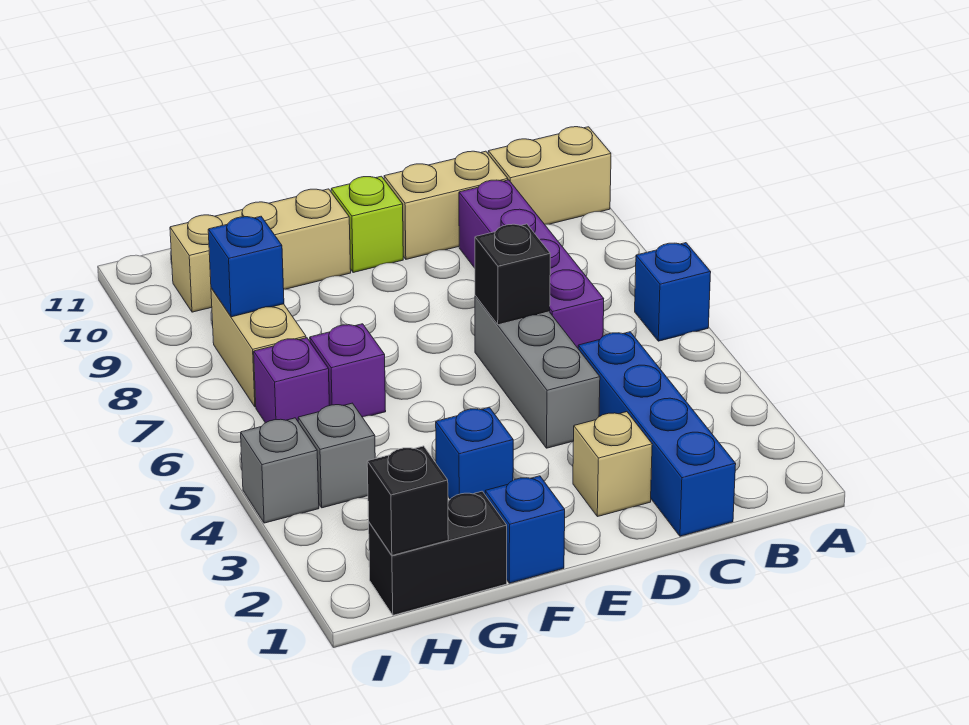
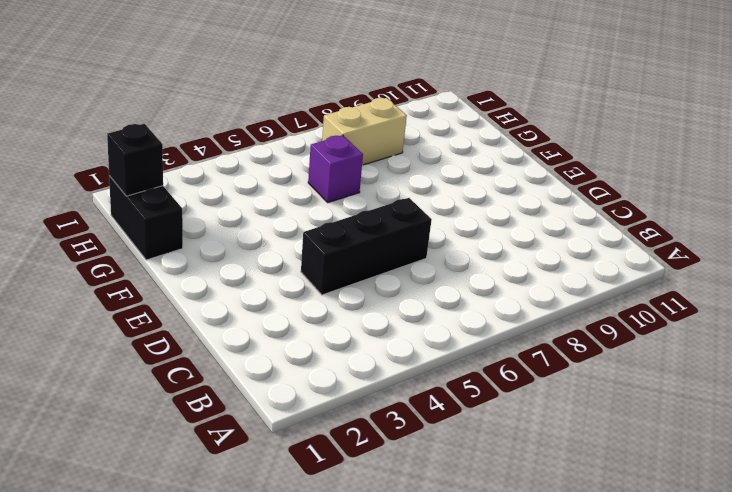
black brick D4:D6 level 1 -> grey brick D4:D6 level 1
none -> blue brick A6 level 1
none -> tan brick A10:B10 level 1
none -> blue brick C1:C4 level 1

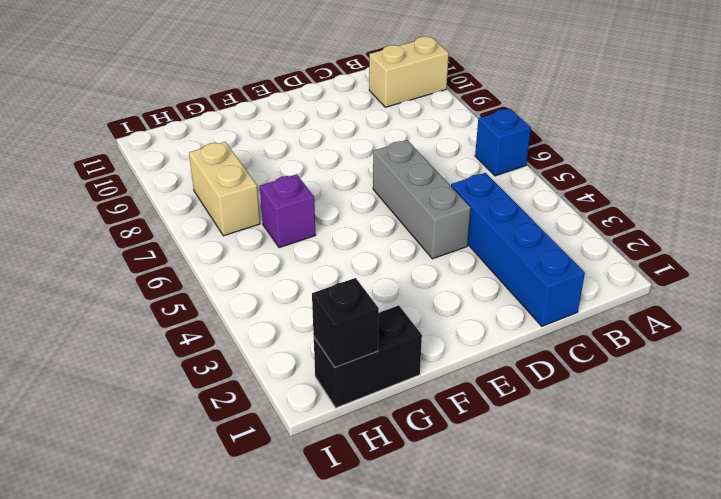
none -> purple brick C6:C9 level 1
none -> tan brick C10:D10 level 1
none -> tan brick D2 level 1

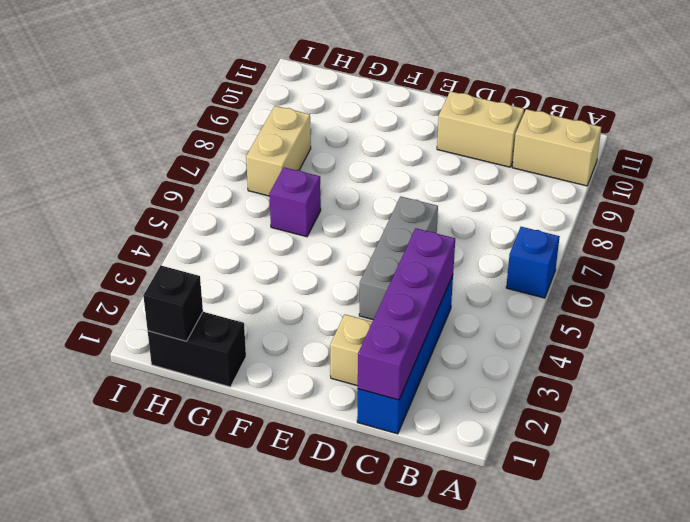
purple brick C1:C4 level 2 -> purple brick C6:C9 level 1
none -> lime brick E10 level 1
none -> blue brick F1 level 1
none -> blue brick F3 level 1

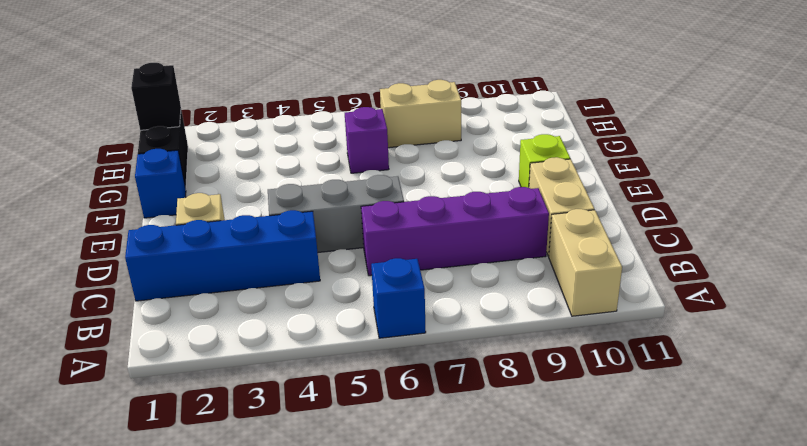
none -> blue brick F3 level 1
none -> tan brick F10:H10 level 1
none -> grey brick H4 level 1

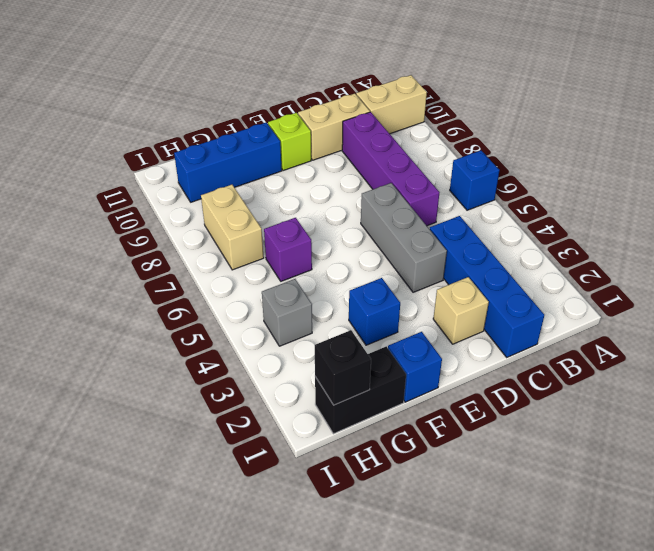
blue brick F10:H10 level 1 -> tan brick F10:H10 level 1
none -> purple brick H6 level 1
none -> grey brick I4 level 1
none -> black brick D6 level 2

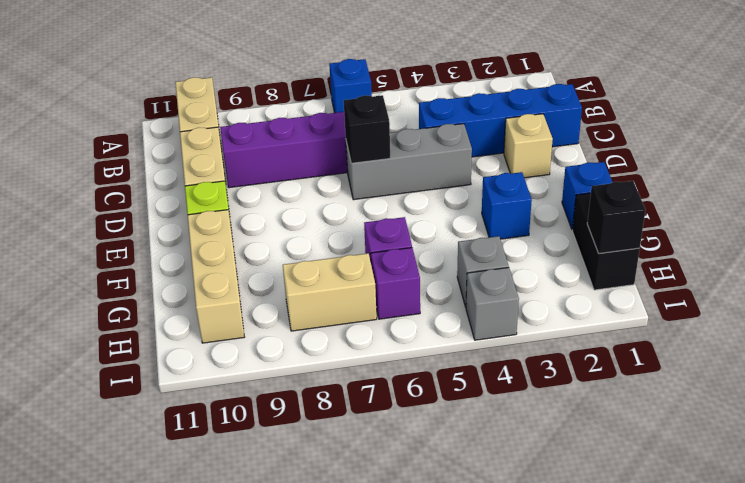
none -> blue brick H8 level 2

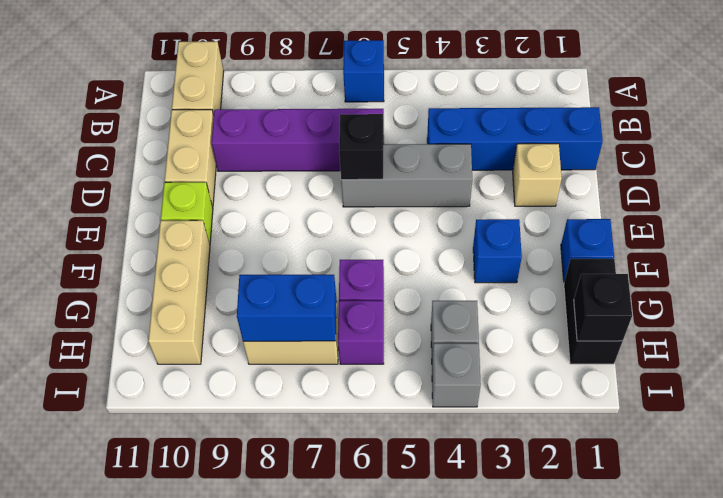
blue brick H7:H8 level 2 -> blue brick H8 level 2

